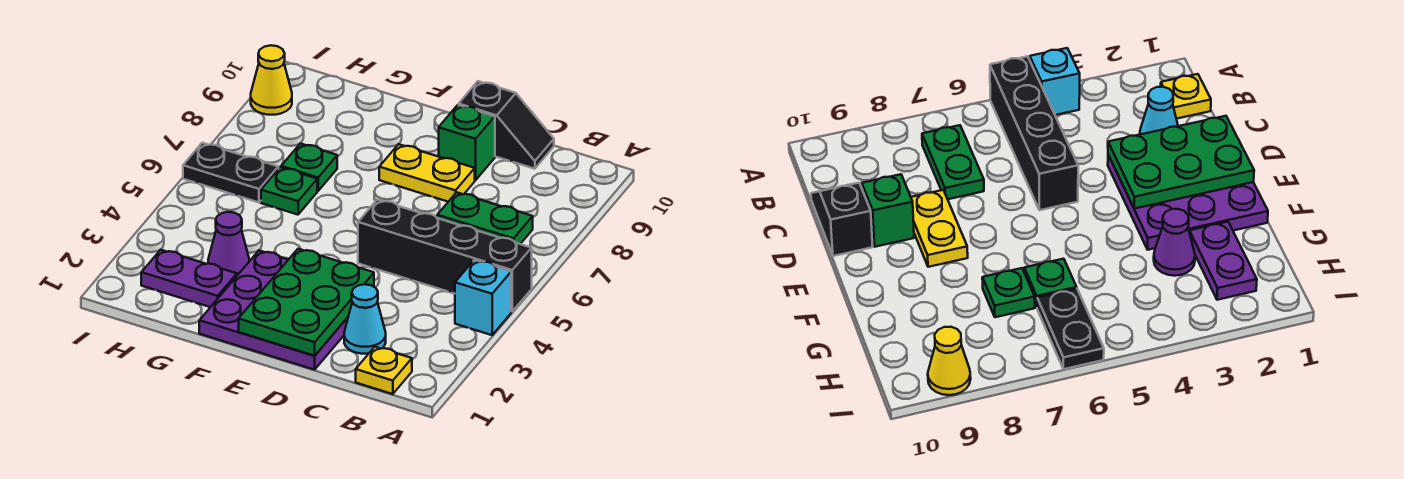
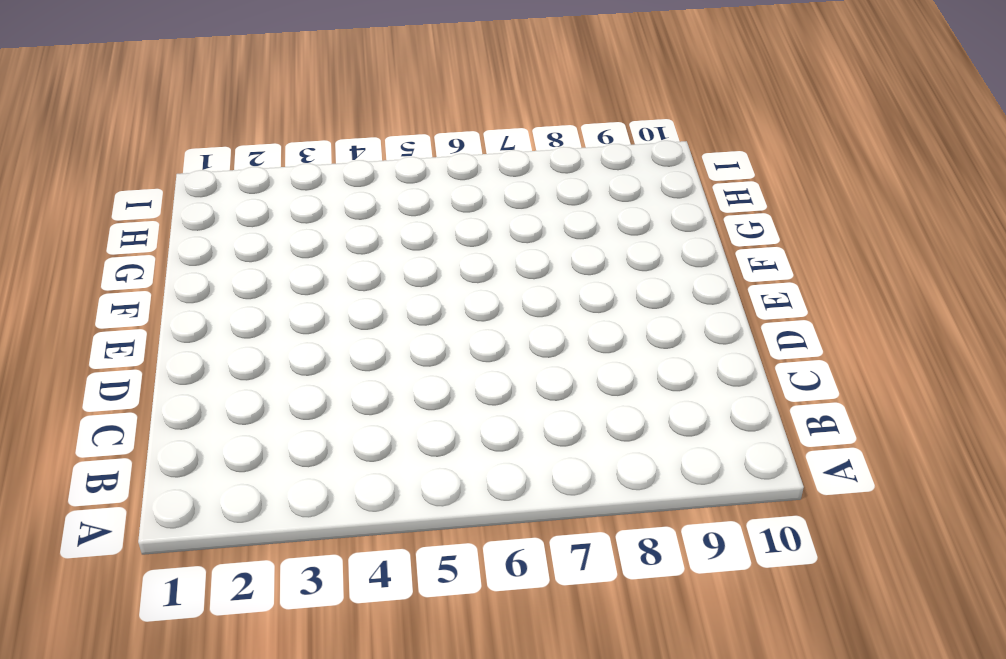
none -> cyan brick A4 level 1
none -> black brick A5:D5 level 1
none -> yellow plate B1 level 1

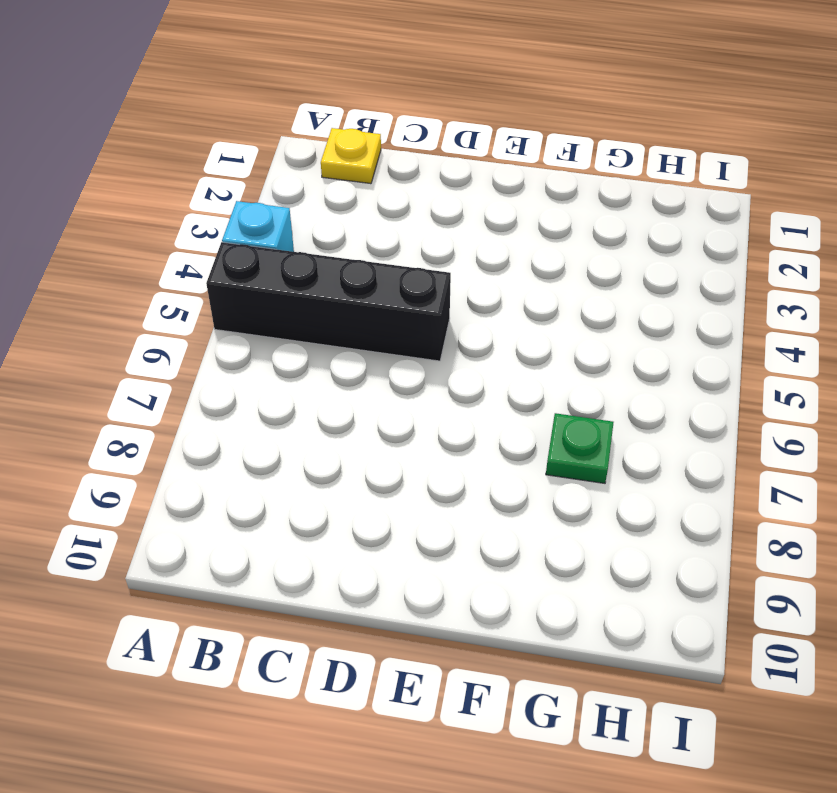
none -> green plate B7:C7 level 1
none -> cyan cone C2 level 1
none -> black slope C10:D10 level 1 top D

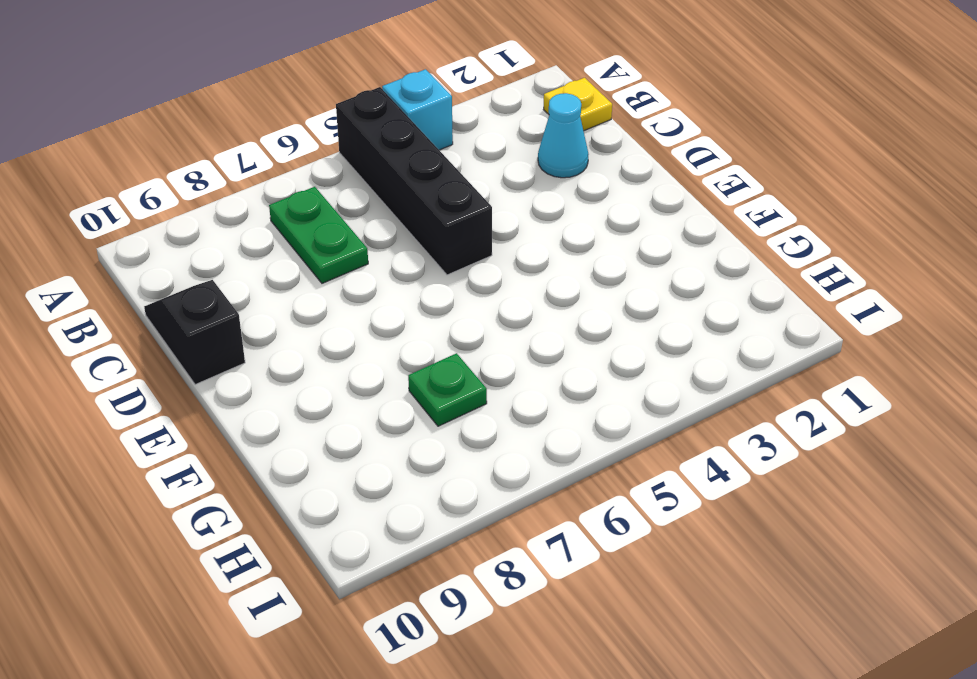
none -> purple plate D1:F3 level 1
none -> yellow plate D8:E8 level 1
none -> green brick D9 level 1

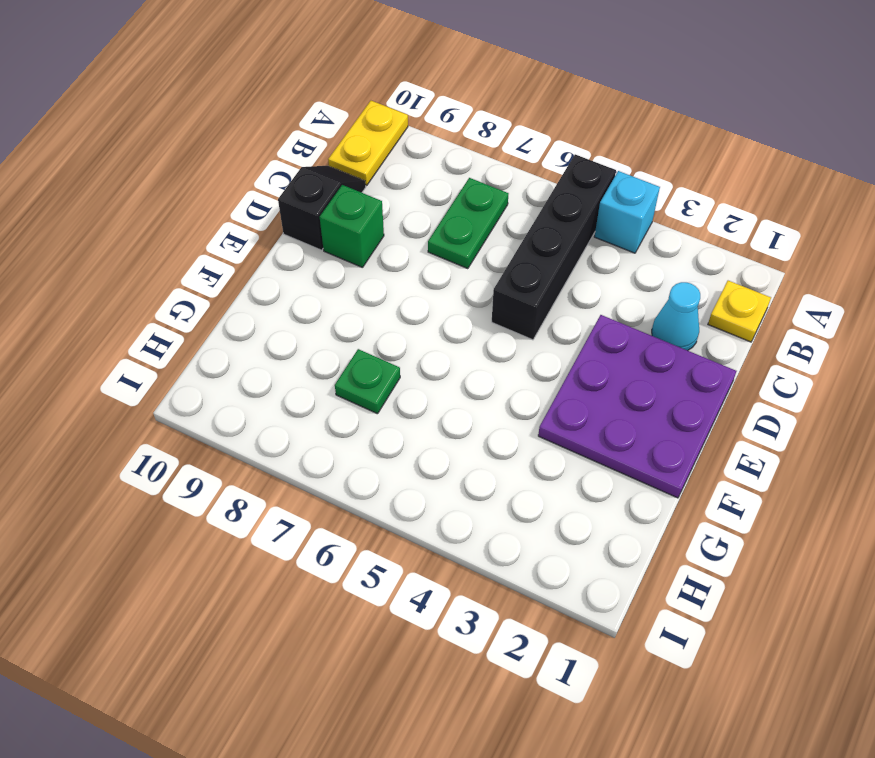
yellow plate A10:B10 level 1 -> yellow plate D8:E8 level 1
none -> purple plate G2:H2 level 1
none -> purple cone G3 level 1
none -> green plate G6 level 1

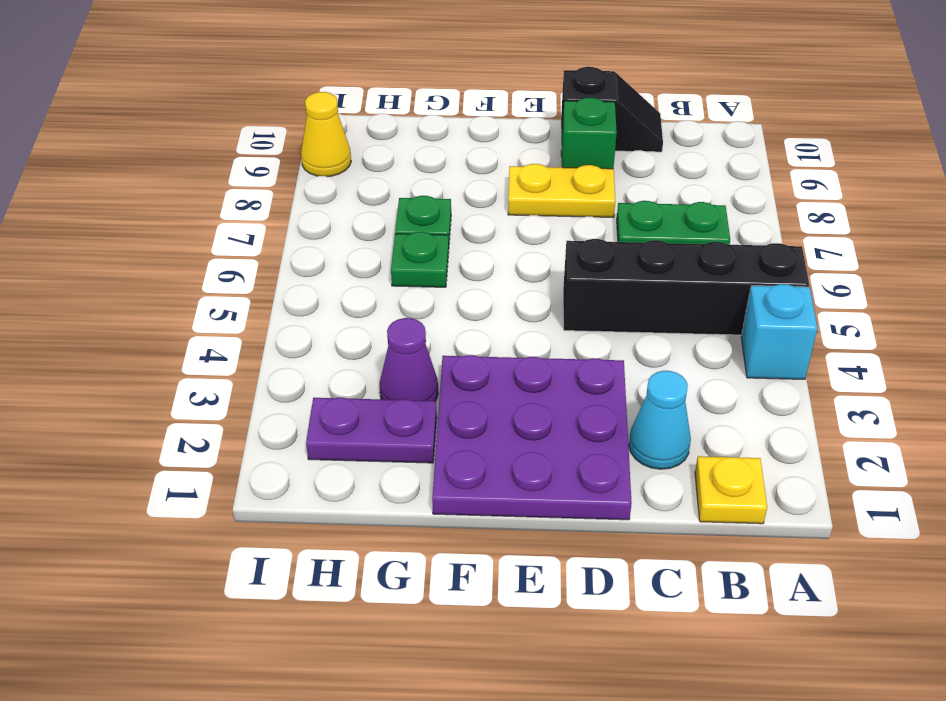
none -> black plate H6:I6 level 1
none -> green plate D1:E3 level 2

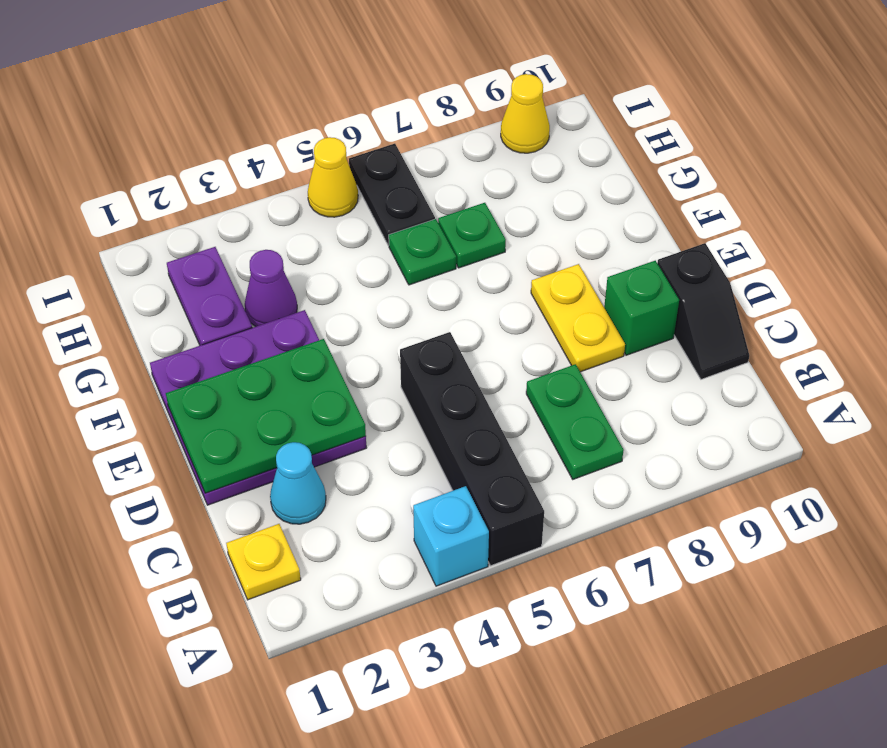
yellow cone I5 level 1 -> none

